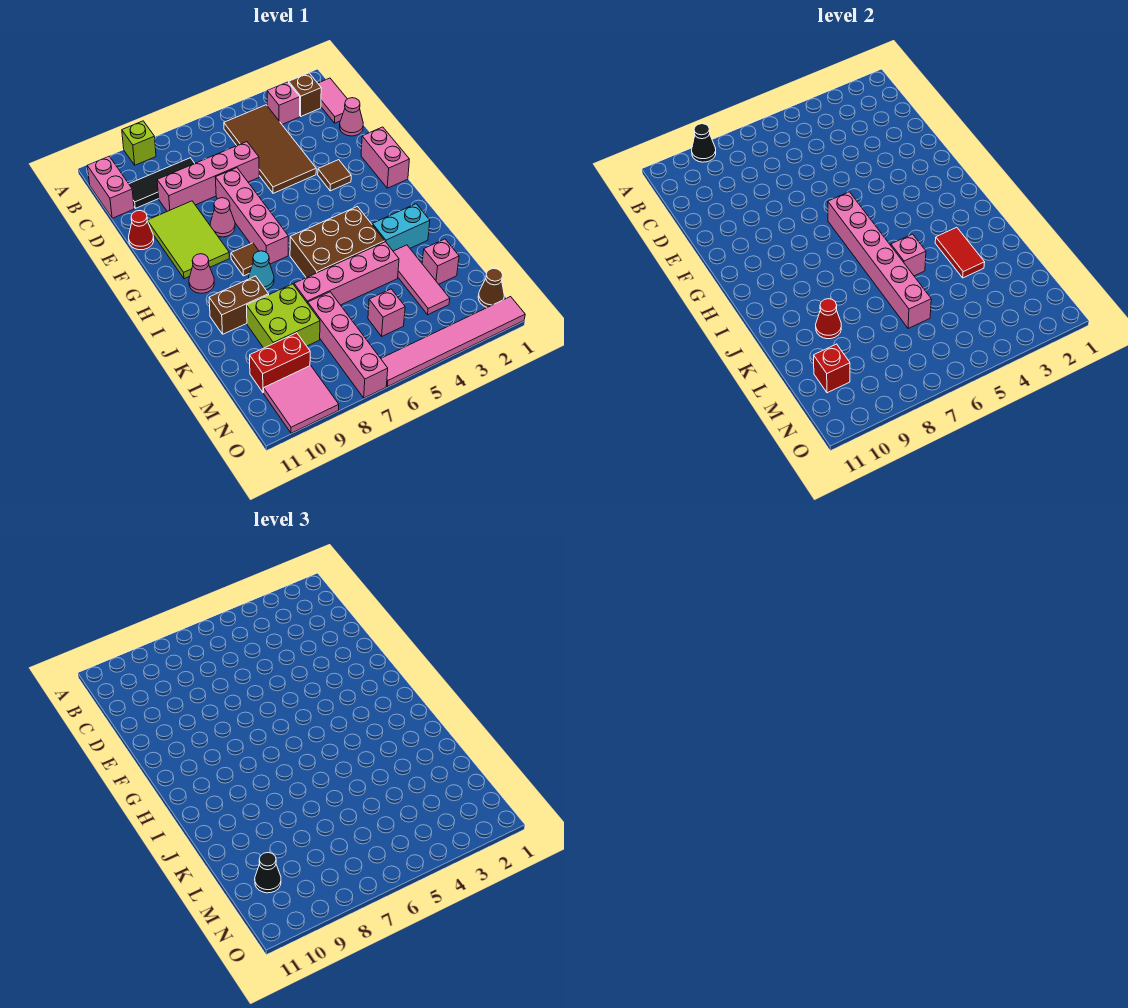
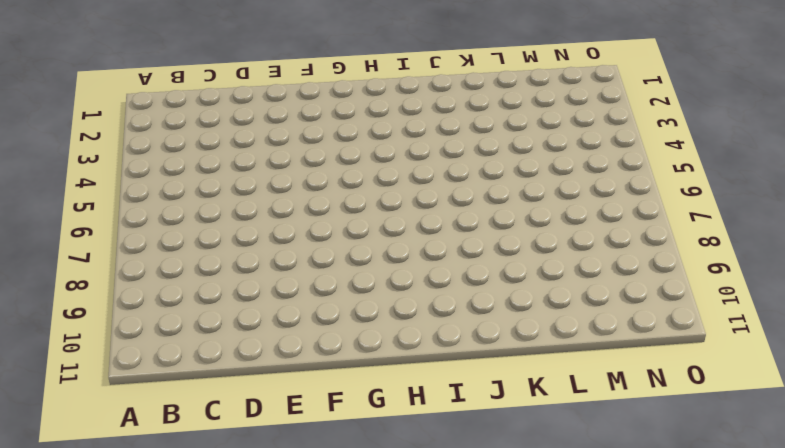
none -> lime brick A9 level 1
none -> pink tile B1:C1 level 1
none -> brown brick B2 level 1
none -> pink brick B3 level 1

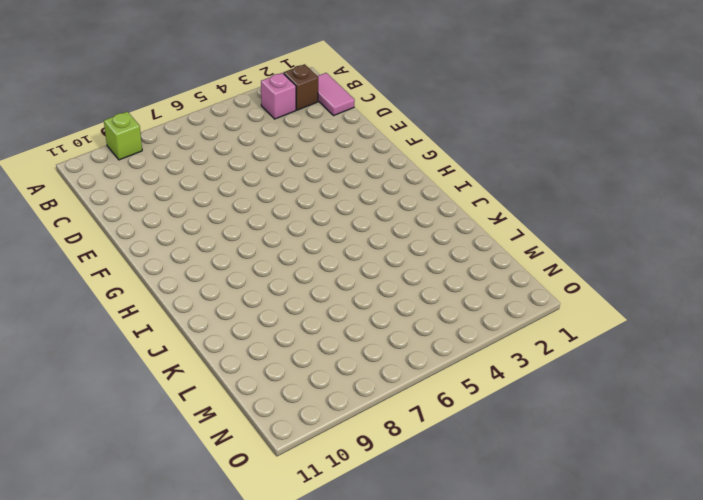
none -> brown tile B4:E5 level 1
none -> pink brick B11:C11 level 1
none -> black tile C8:C10 level 1
none -> pink cone D1 level 1

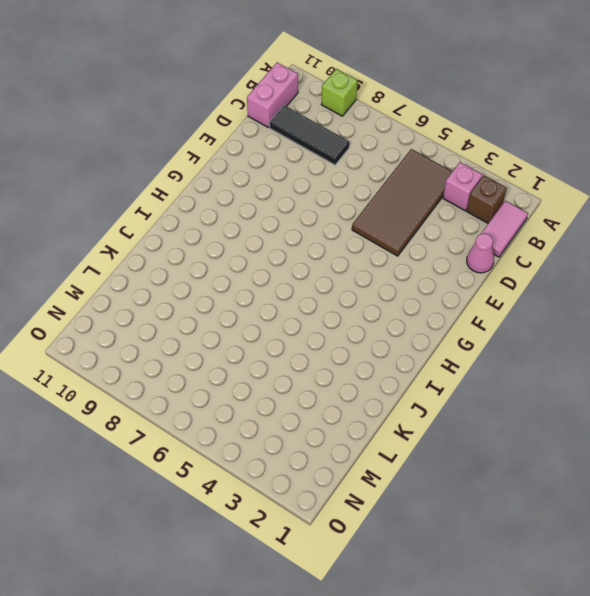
none -> pink brick D6:D9 level 1
none -> pink brick E7:H7 level 1
none -> lime tile E9:G10 level 1
none -> red cone E11 level 1

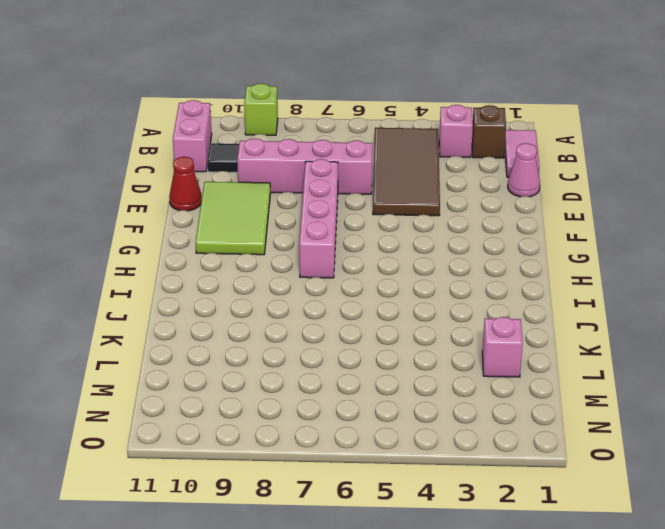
none -> pink brick F1:G1 level 1
none -> brown tile F3 level 1
none -> pink cone F8 level 1
none -> brown tile H8 level 1

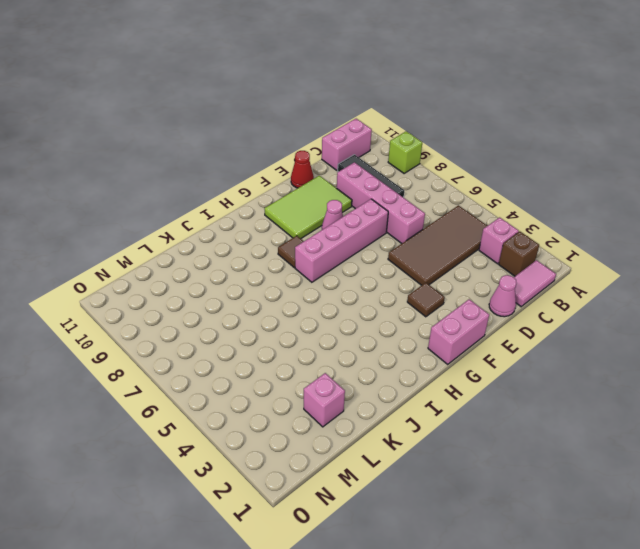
none -> pink cone H10 level 1
none -> brown brick I4:J6 level 1
none -> cyan cone I8 level 1
none -> cyan brick J2:J3 level 1

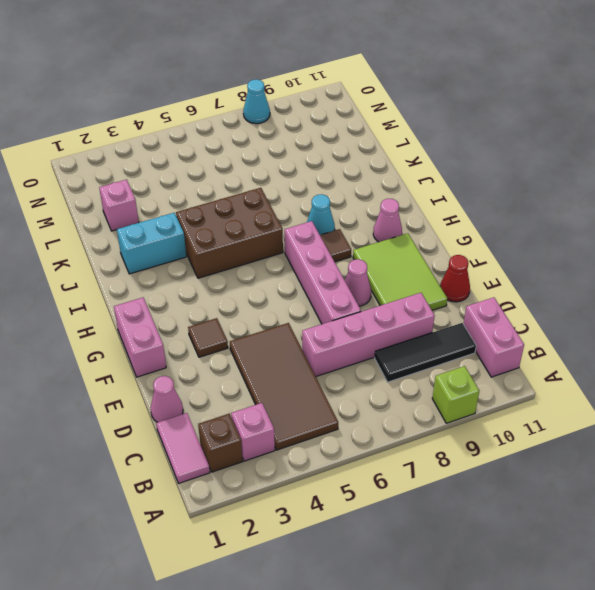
cyan cone O8 level 1 -> none
none -> brown brick J9:J10 level 1
none -> pink tile K3:M3 level 1
none -> pink brick K4:K7 level 1
none -> lime brick K8:L9 level 1

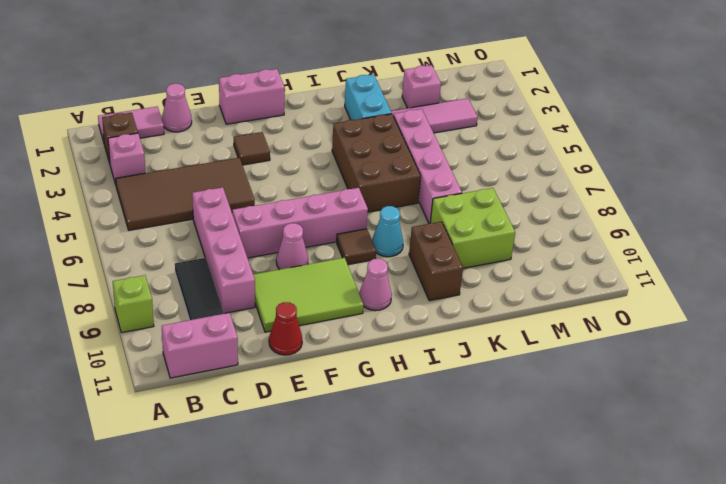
none -> pink brick L7:O7 level 1
none -> pink brick M5 level 1
none -> red brick M9:M10 level 1
none -> brown cone N1 level 1

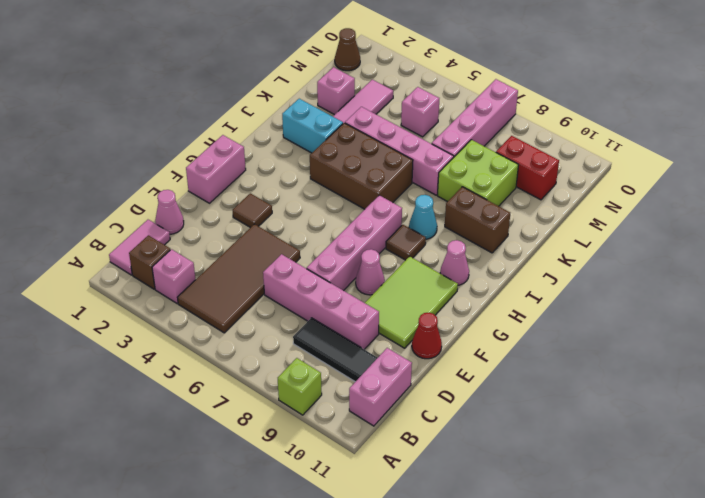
none -> pink tile N9:O10 level 1
none -> pink tile O1:O6 level 1
none -> black cone A9 level 2
none -> pink brick G6:L6 level 2

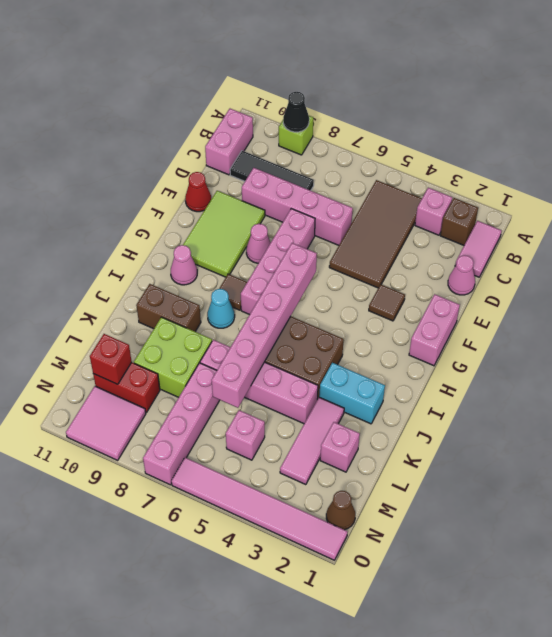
none -> red tile J3:K3 level 2
none -> pink brick J5 level 2
none -> red cone K9 level 2
none -> black cone M10 level 3

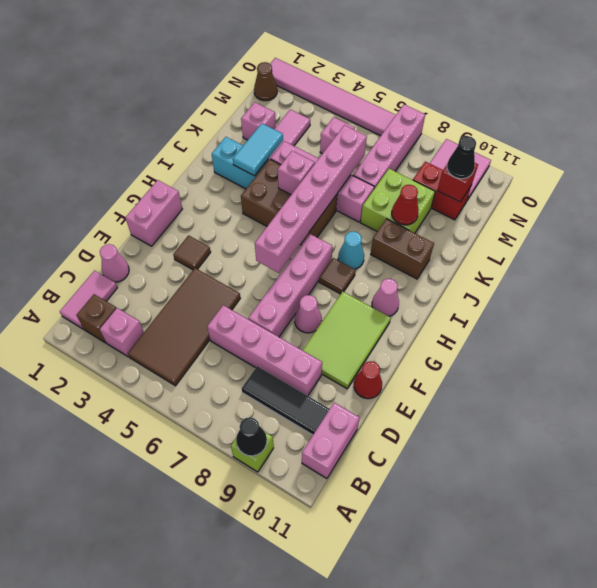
cyan tile J3:K3 level 2 -> red tile J3:K3 level 2

